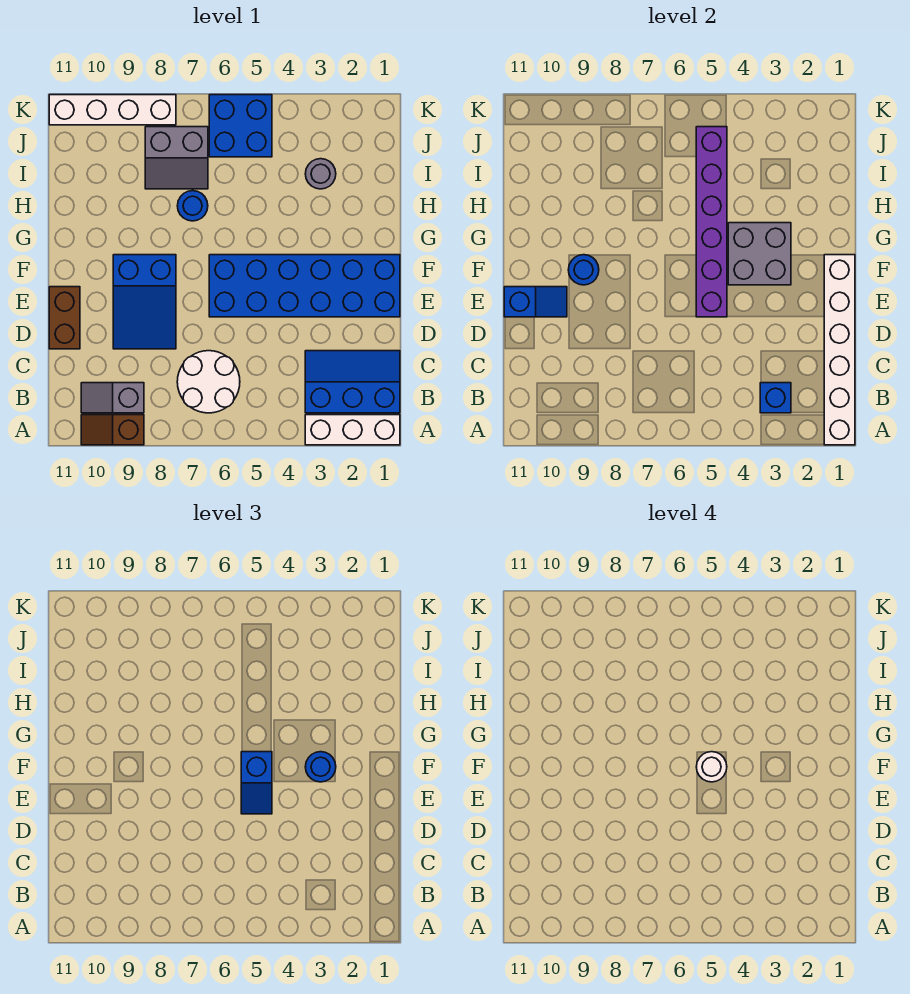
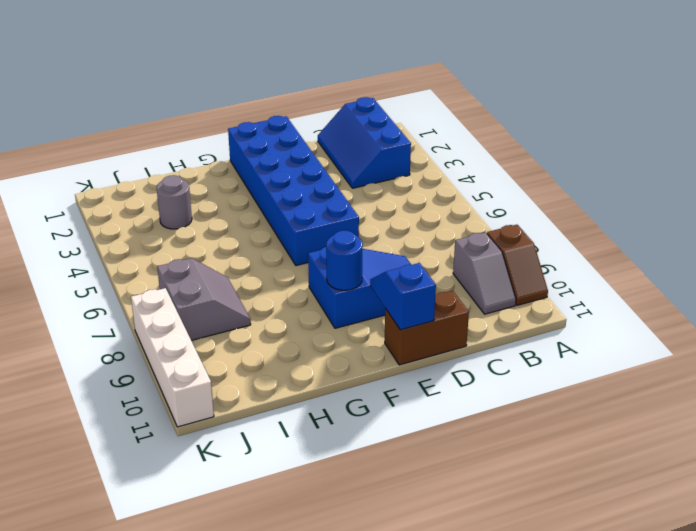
none -> white brick A1:A3 level 1
none -> white round brick B6:C7 level 1
none -> blue round brick H7 level 1

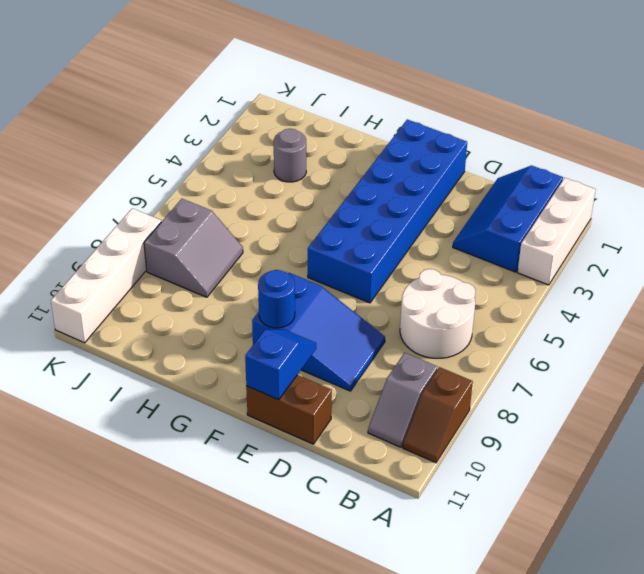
none -> blue round brick H7 level 1
none -> blue brick J5:K6 level 1
none -> white brick A1:F1 level 2

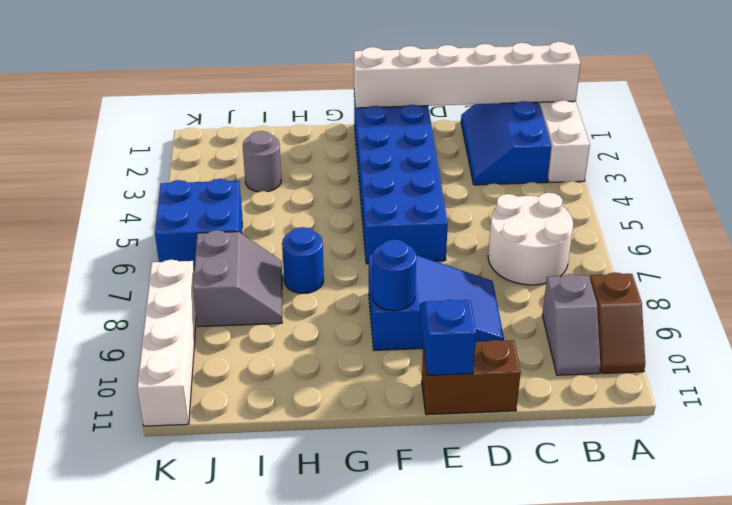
none -> blue brick B3 level 2
none -> purple brick E5:J5 level 2
none -> grey brick F3:G4 level 2

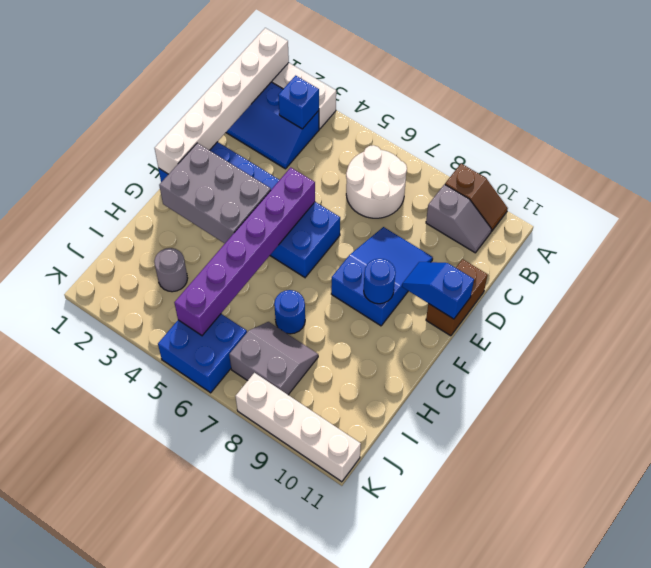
grey brick F2:G4 level 2 -> grey brick F3:G4 level 2
none -> blue slope E5:F5 level 3 top F
none -> blue round brick F3 level 3
none -> white round brick F5 level 4

